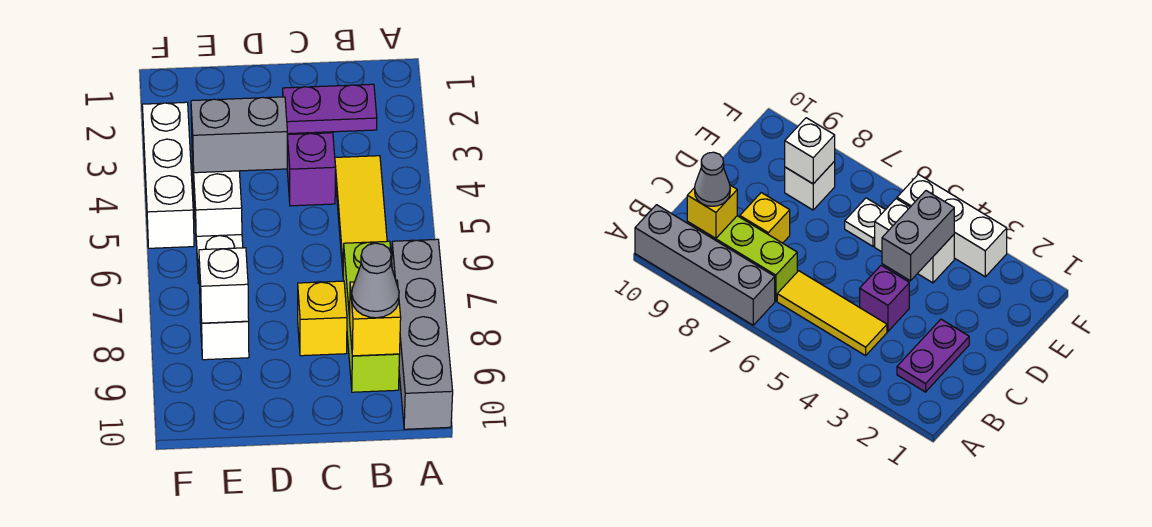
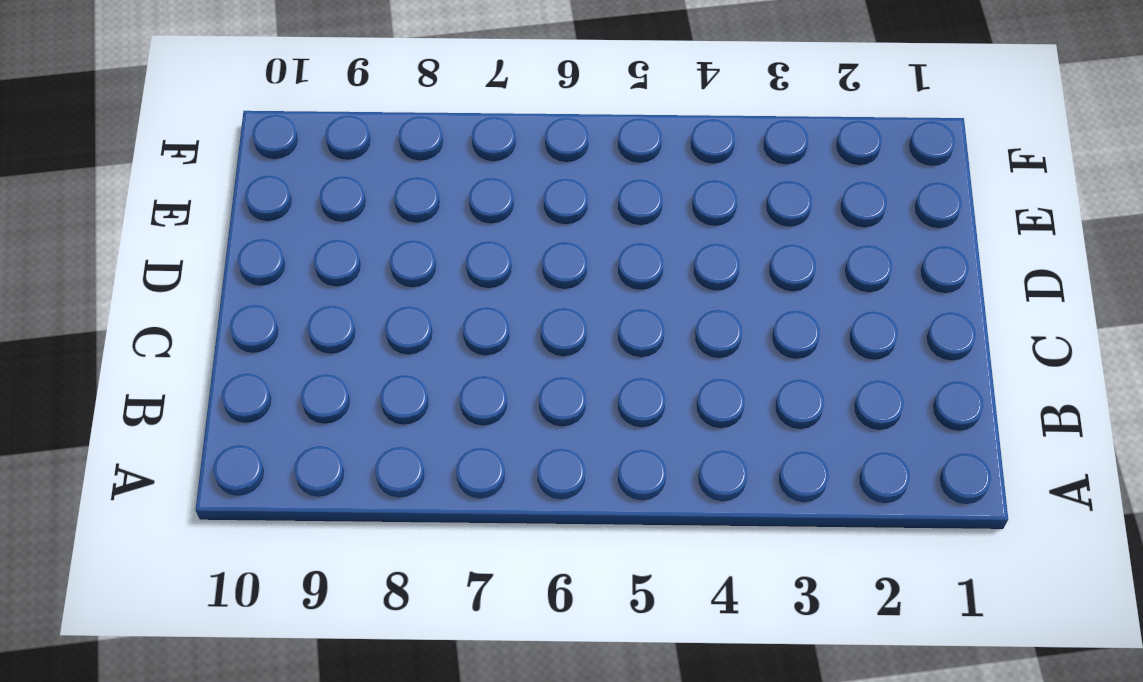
none -> grey brick A7:A10 level 1
none -> purple plate B2:C2 level 1
none -> yellow tile B4:B6 level 1

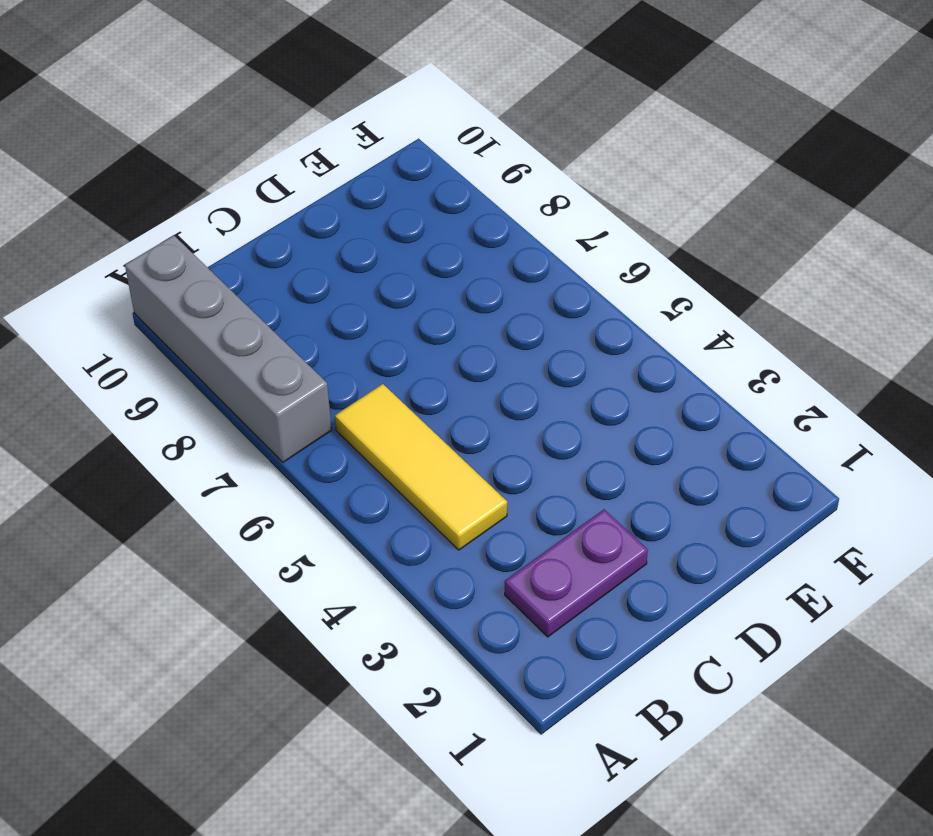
none -> lime brick B7:B9 level 1
none -> purple brick C4 level 1
none -> yellow brick C8 level 1

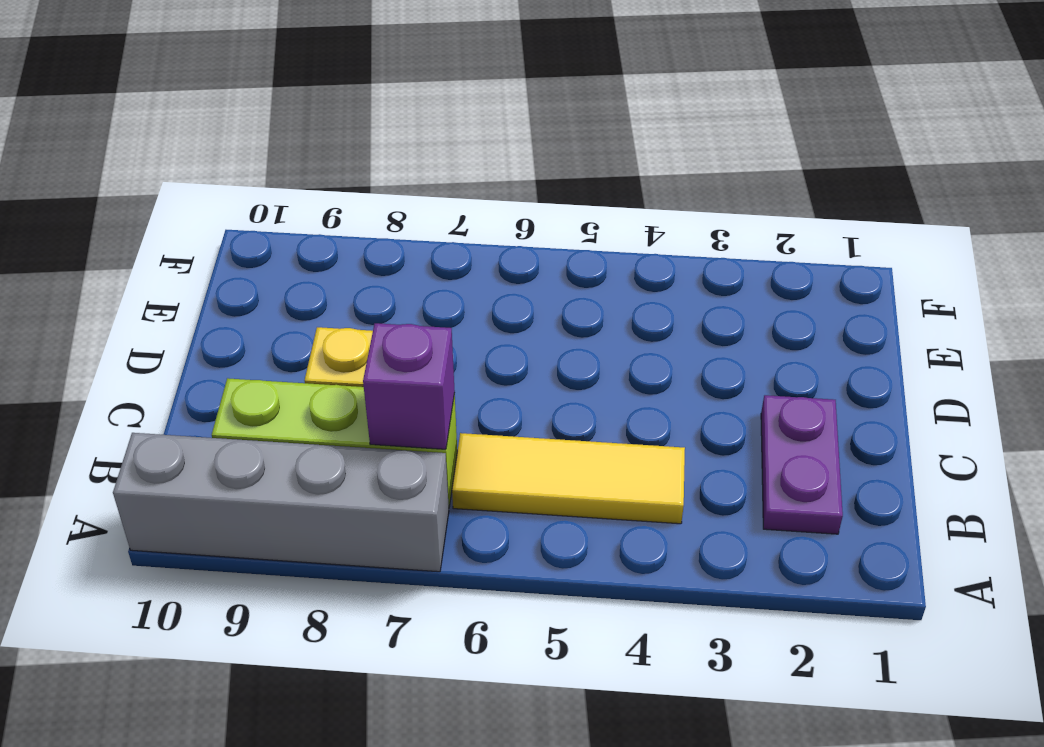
purple brick B7 level 2 -> purple brick C4 level 1
none -> white brick E4:E5 level 1
none -> white plate E6 level 1
none -> white brick E8 level 1

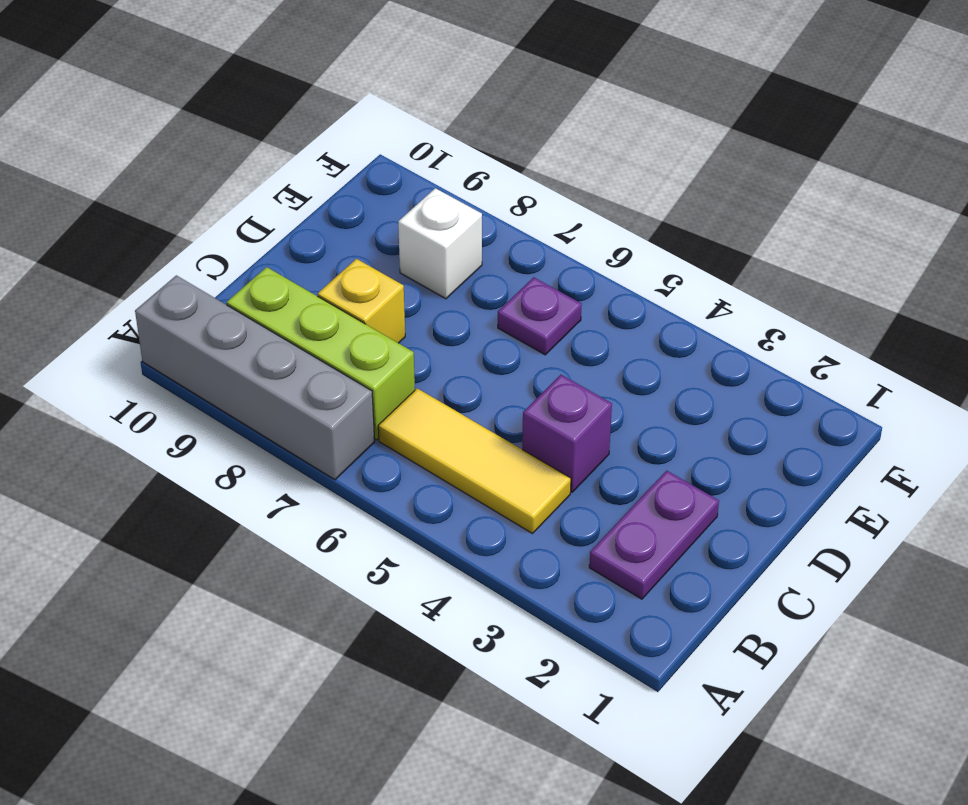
purple plate E6 level 1 -> white plate E6 level 1
none -> white brick E4:E5 level 1
none -> white brick F3:F5 level 1
none -> yellow brick B9 level 2

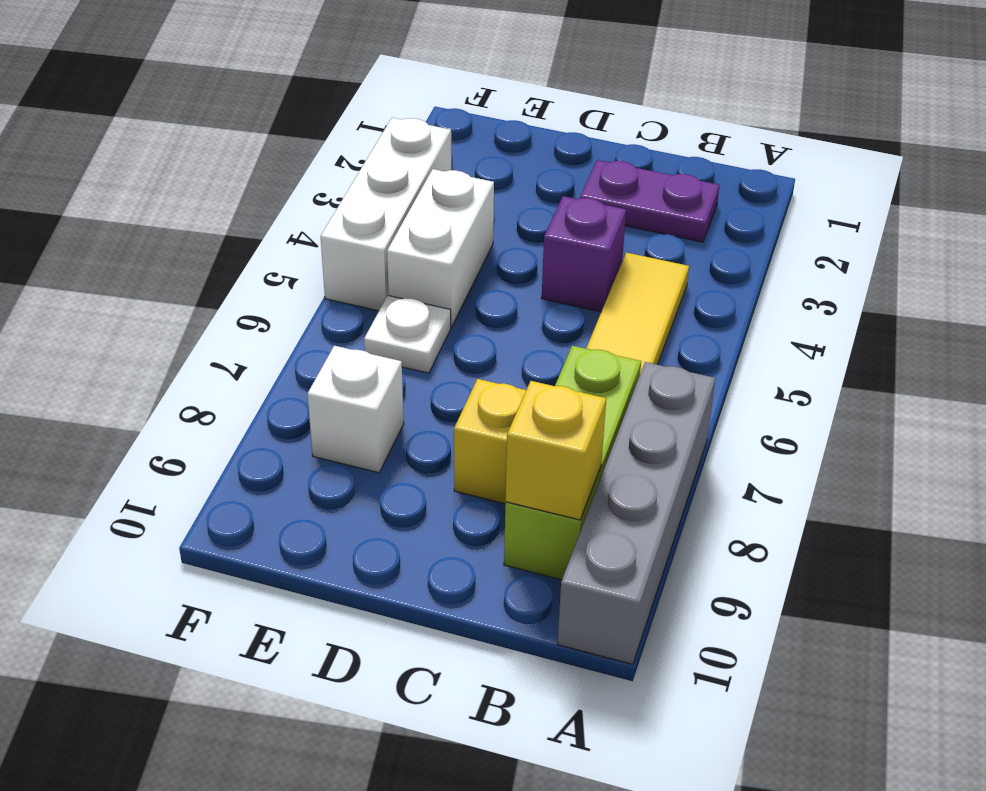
none -> grey brick D4:E4 level 2
none -> white brick E8 level 2
none -> grey cone B9 level 3

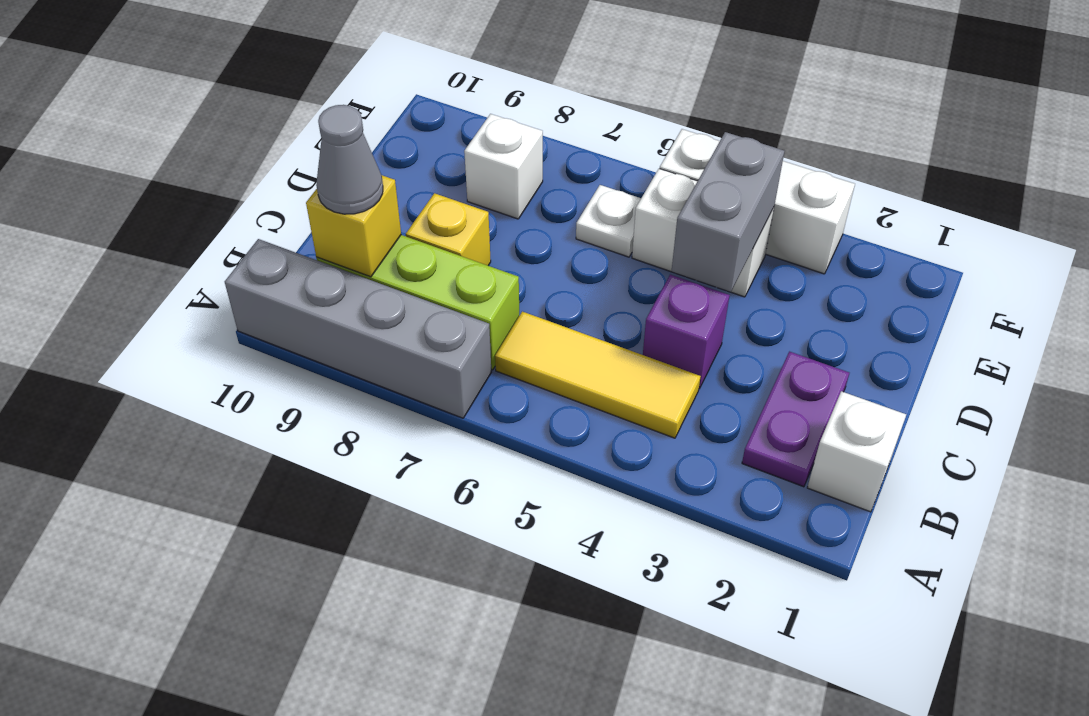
white brick B1 level 1 -> white brick E8 level 2

